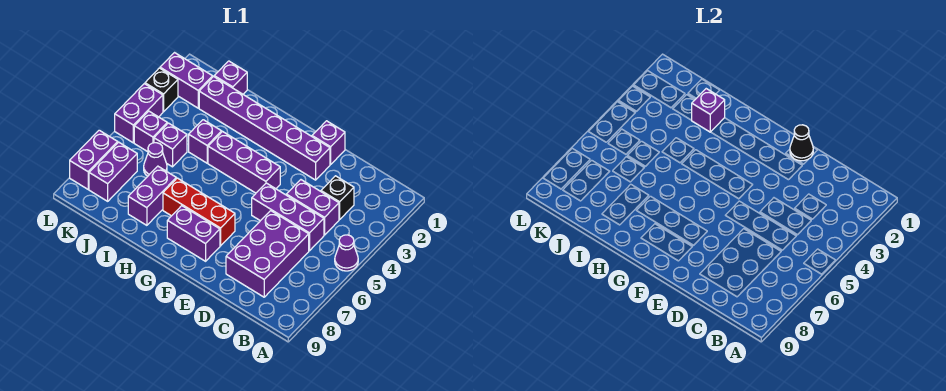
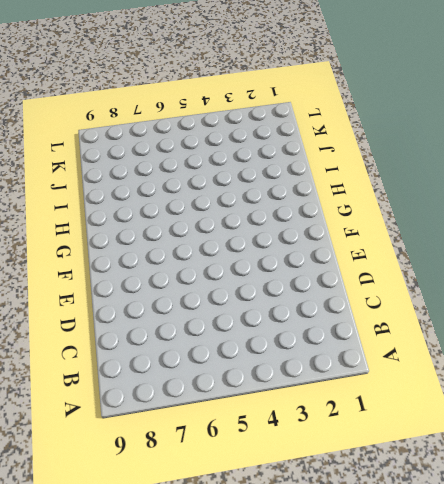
none -> purple cone A5 level 1
none -> black brick C3 level 1
none -> purple brick C4:D4 level 1

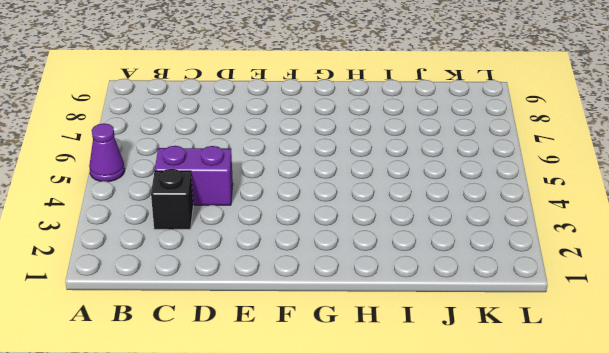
none -> purple brick C5:E5 level 1
none -> purple brick C6:D8 level 1
none -> purple brick E1 level 1

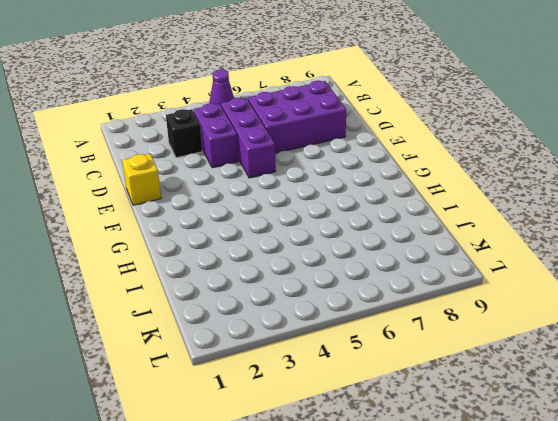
yellow brick E1 level 1 -> purple brick E1 level 1
none -> purple brick E2:J2 level 1
none -> purple brick F4:H4 level 1
none -> red brick F7:H7 level 1

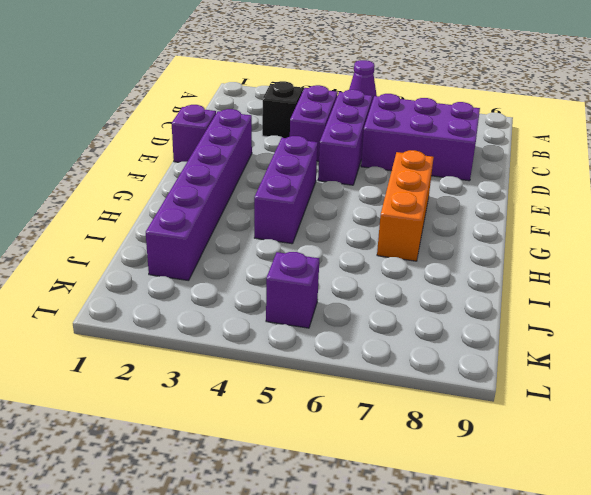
orange brick F7:H7 level 1 -> red brick F7:H7 level 1
none -> purple brick F8:G8 level 1
none -> purple brick I4 level 1
none -> purple brick I7:I8 level 1

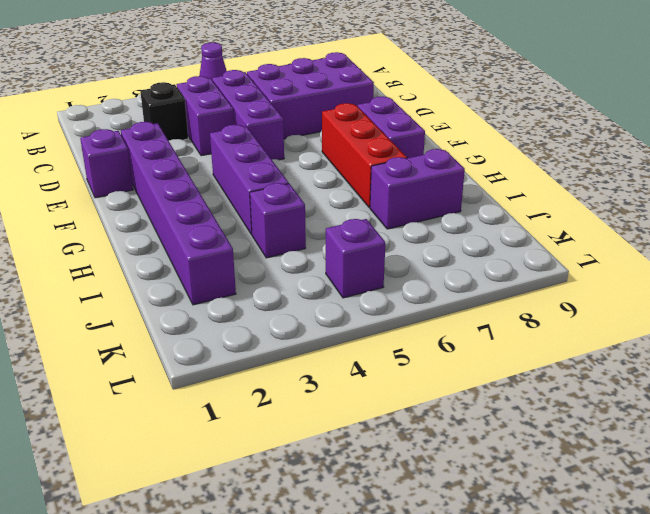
none -> purple brick J1 level 1
none -> purple brick J5 level 1
none -> purple cone J6 level 1

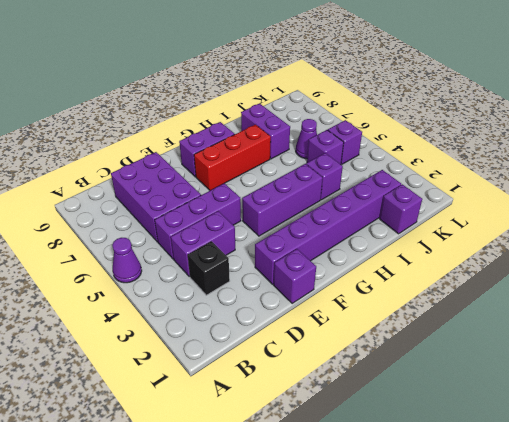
none -> purple brick K2:L2 level 1
none -> purple brick K7:K8 level 1
none -> black brick L3 level 1

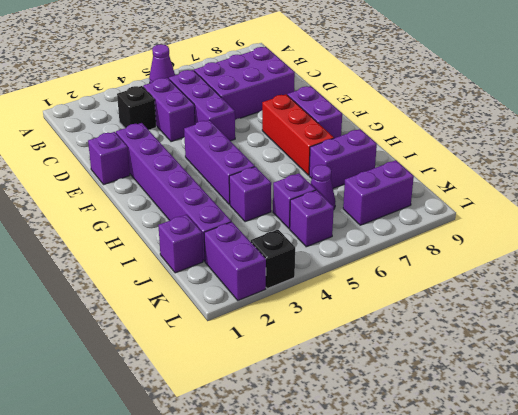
none -> purple brick L4:L5 level 1
none -> purple brick L7:L8 level 1
none -> black cone E1 level 2

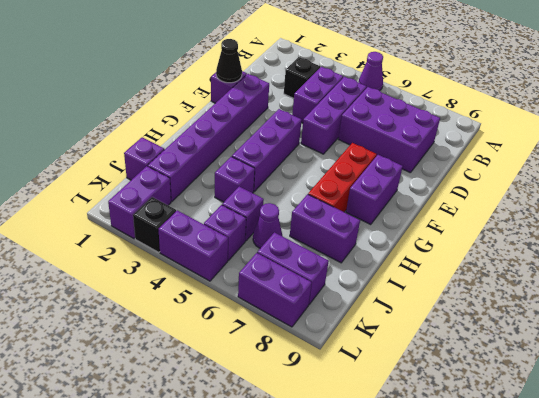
none -> purple brick I2 level 2

